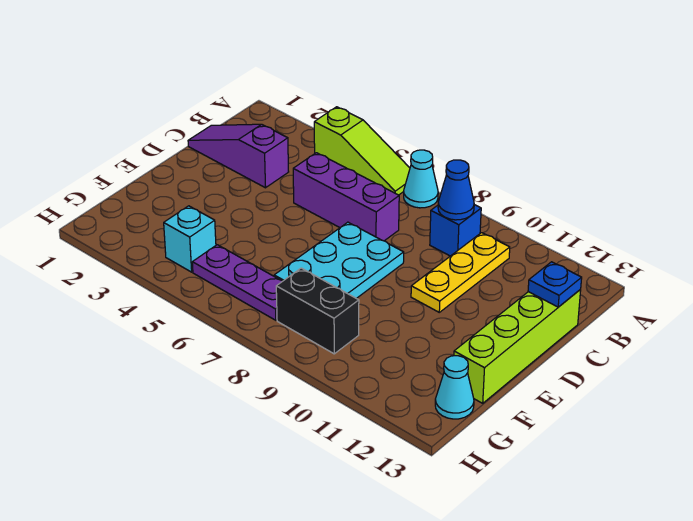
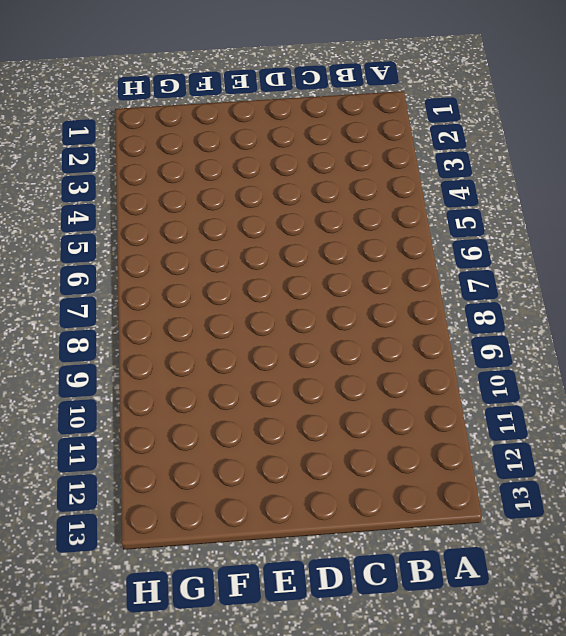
none -> lime slope A4:A6 level 1 top 4
none -> cyan cone A7 level 1
none -> blue brick B9 level 1

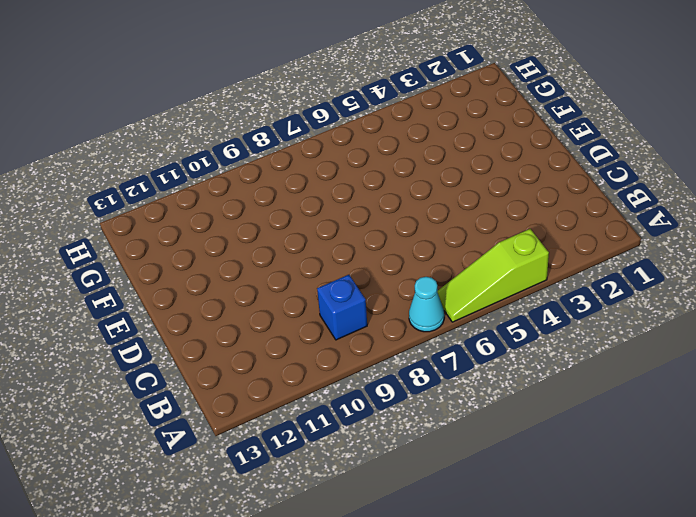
none -> yellow plate B10:D10 level 1
none -> purple slope C1:C3 level 1 top 3
none -> purple brick C5:C7 level 1

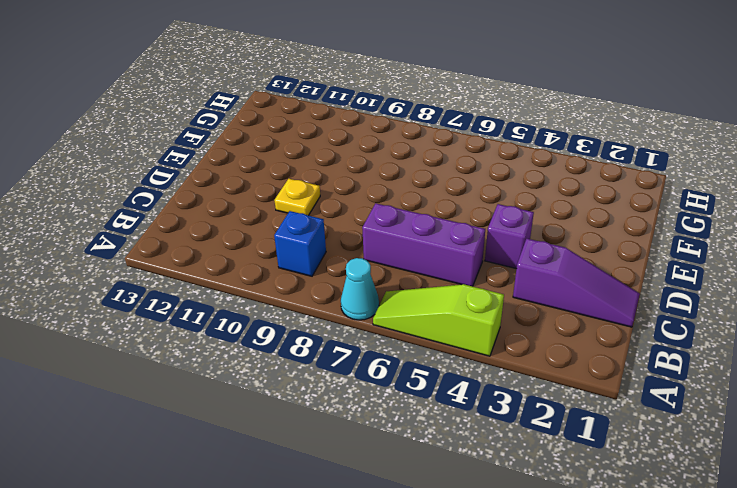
purple brick D4 level 1 -> none
yellow plate D10 level 1 -> yellow plate B10:D10 level 1
none -> lime brick C13:F13 level 1
none -> cyan plate D7:F8 level 1
none -> cyan brick G4 level 1

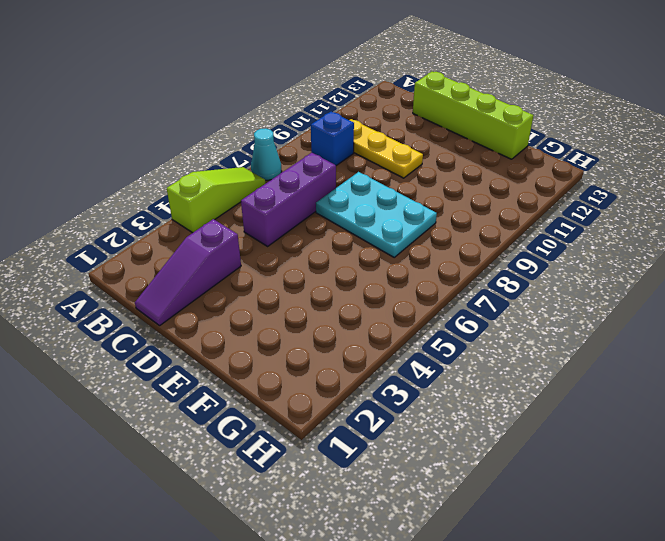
none -> cyan brick G4 level 1
none -> purple plate G5:G7 level 1
none -> black brick G8:G9 level 1

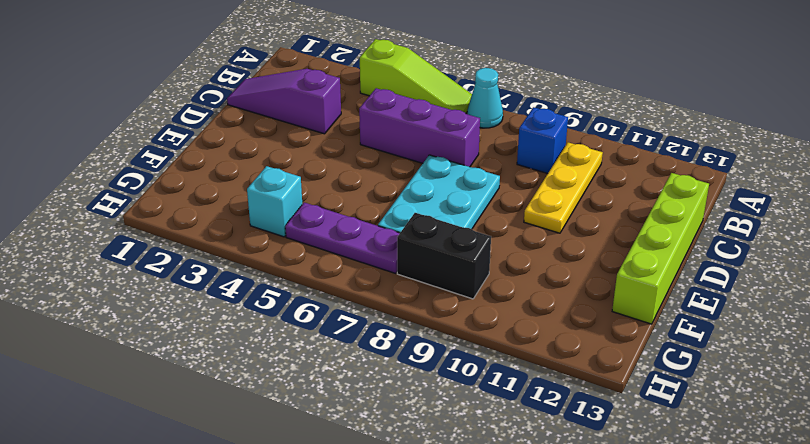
none -> cyan cone G13 level 1
none -> blue cone B9 level 2
none -> blue plate C13 level 2

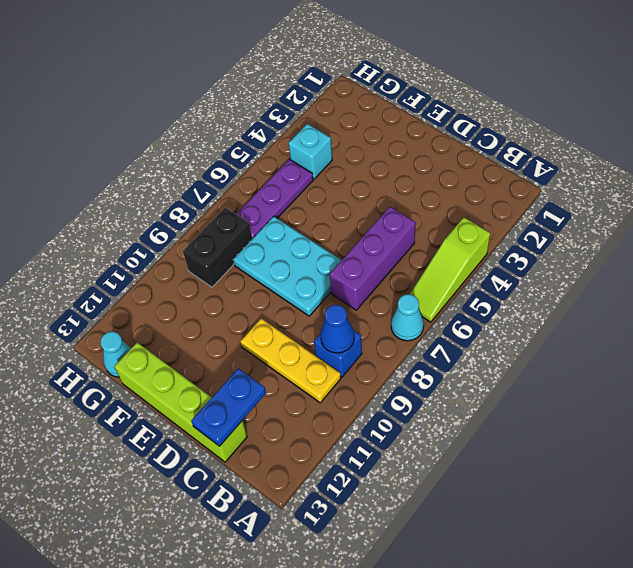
blue plate C12:C13 level 2 -> blue plate C13 level 2
none -> purple slope C1:C3 level 1 top 3

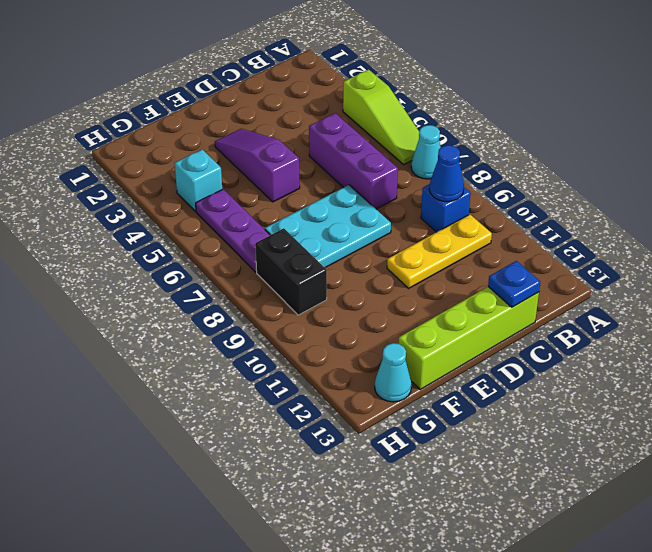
purple slope E3:E5 level 1 top 5 -> purple slope C1:C3 level 1 top 3

